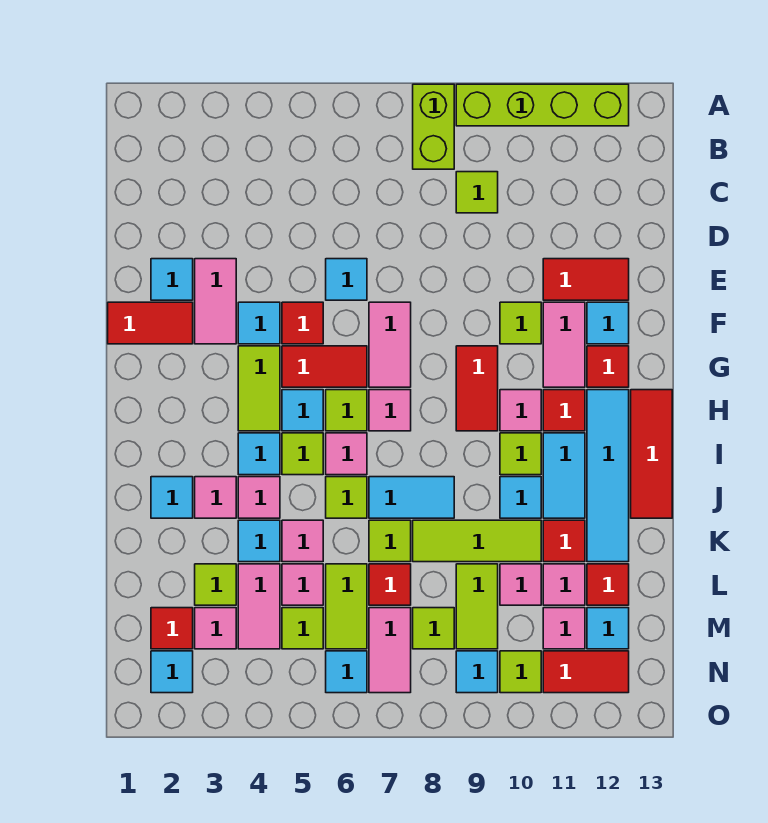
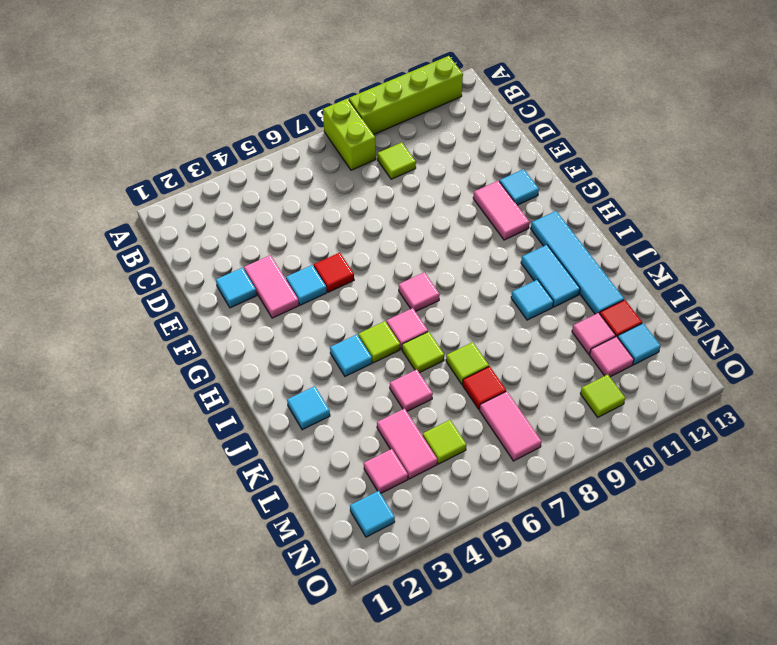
none -> cyan tile E6 level 1
none -> red tile E11:E12 level 1
none -> red tile F1:F2 level 1
none -> pink tile F7:G7 level 1

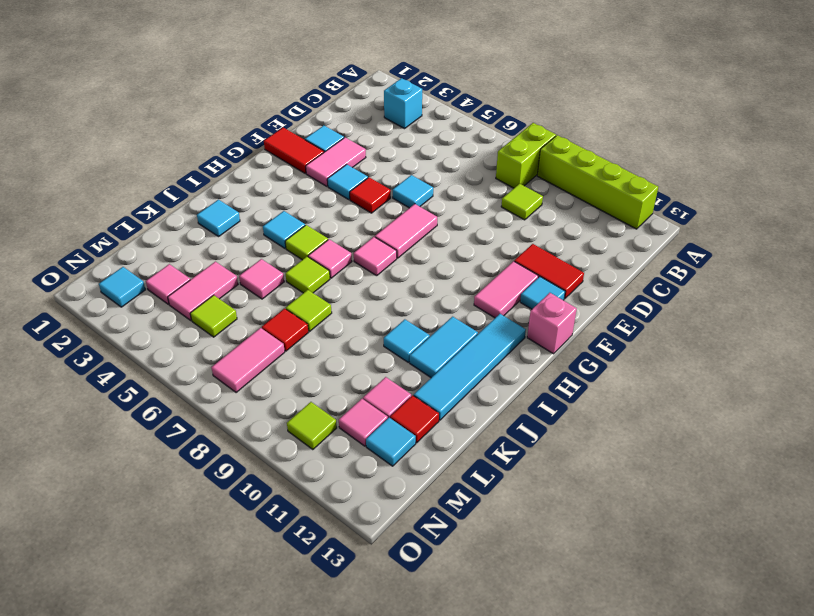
cyan brick B3 level 1 -> none
pink brick G13 level 1 -> none
none -> lime tile F10 level 1
none -> lime tile G4:H4 level 1
none -> red tile G5:G6 level 1
none -> red tile G9:H9 level 1

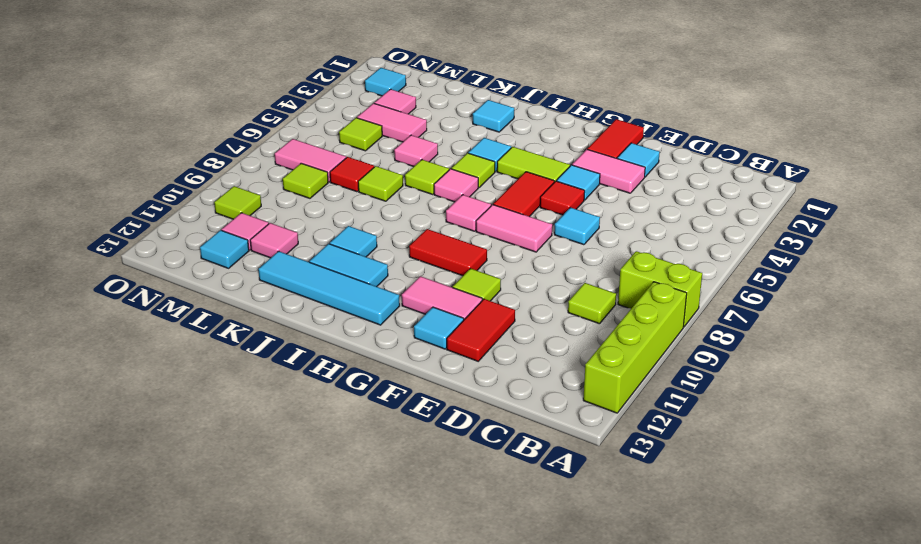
none -> red tile G12 level 1
none -> cyan tile H5 level 1
none -> lime tile H6 level 1
none -> pink tile H10 level 1

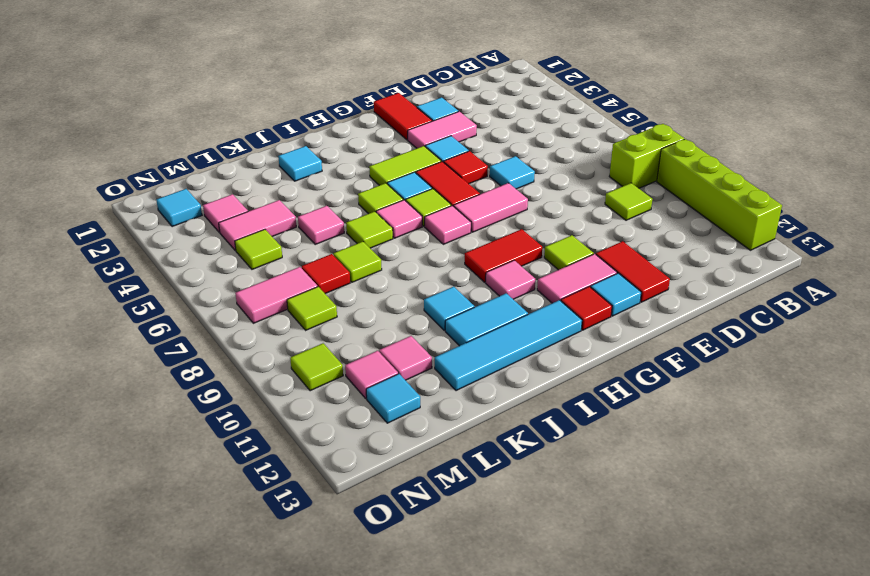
none -> red tile H11 level 1
none -> red tile H13:J13 level 1
none -> cyan tile I4 level 1
none -> lime tile I10 level 1

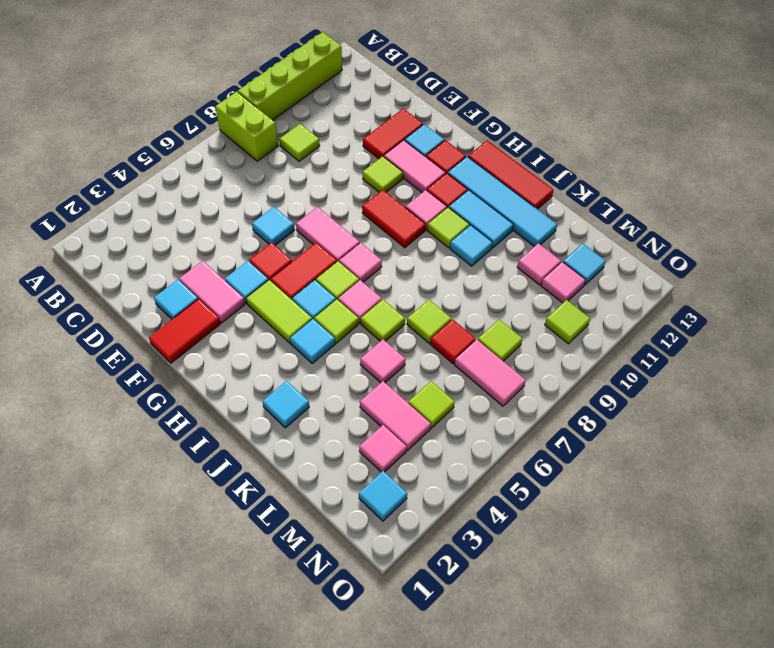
none -> pink tile J3 level 1
none -> pink tile J4 level 1
none -> cyan tile J7:J8 level 1
none -> cyan tile K4 level 1

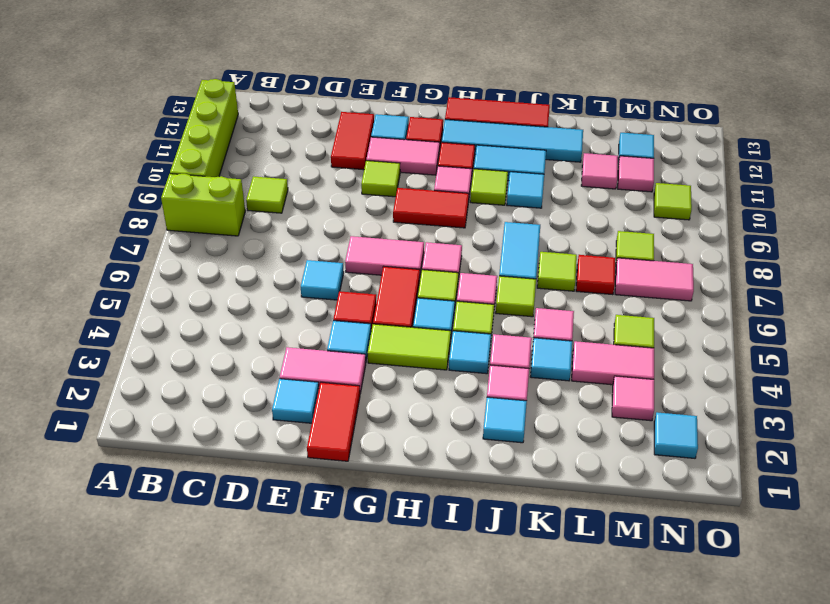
none -> lime tile K8:K10 level 1
none -> red tile K11 level 1
none -> lime tile L3 level 1
none -> pink tile L5 level 1

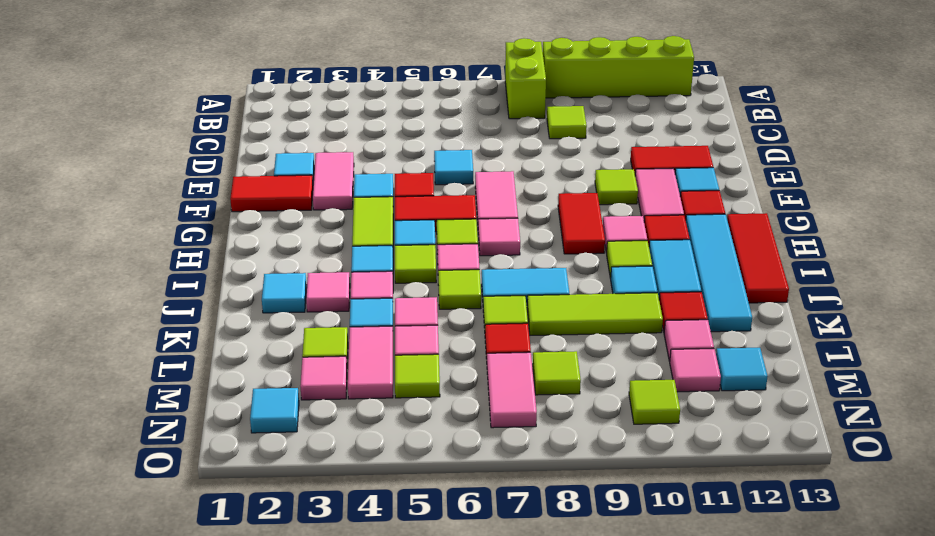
none -> lime tile L6:M6 level 1
none -> lime tile L9:M9 level 1
none -> pink tile L10 level 1
none -> red tile L12 level 1

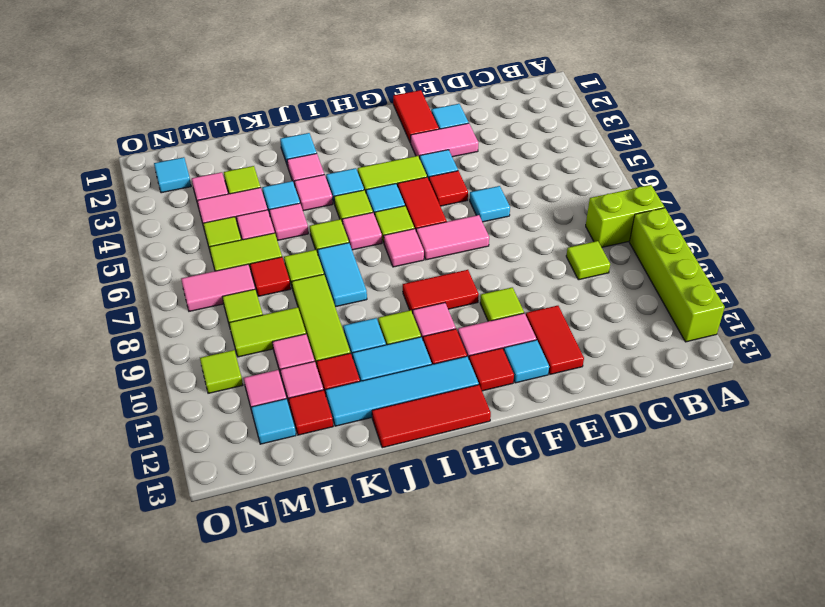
none -> red tile M2 level 1
none -> cyan tile N6 level 1
none -> cyan tile N9 level 1
none -> red tile N11:N12 level 1

